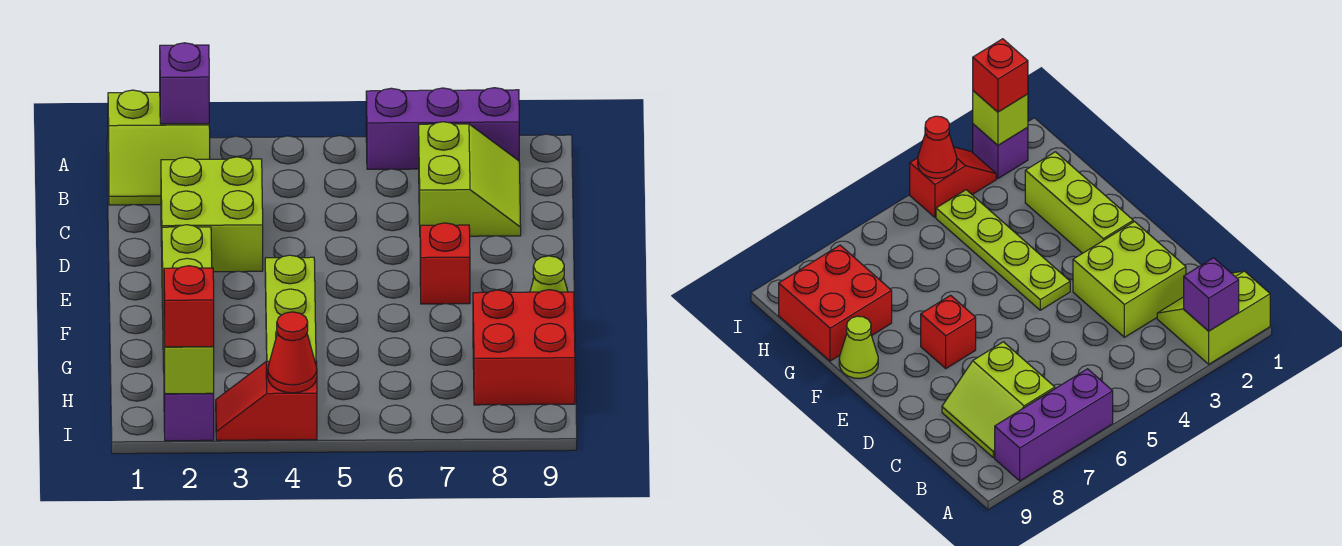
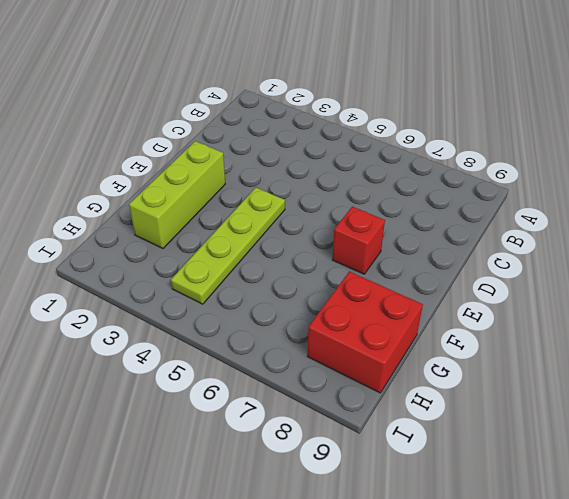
none -> lime slope A1:B2 level 1 top A
none -> purple brick A6:A8 level 1
none -> lime slope B7:C8 level 1 top 7

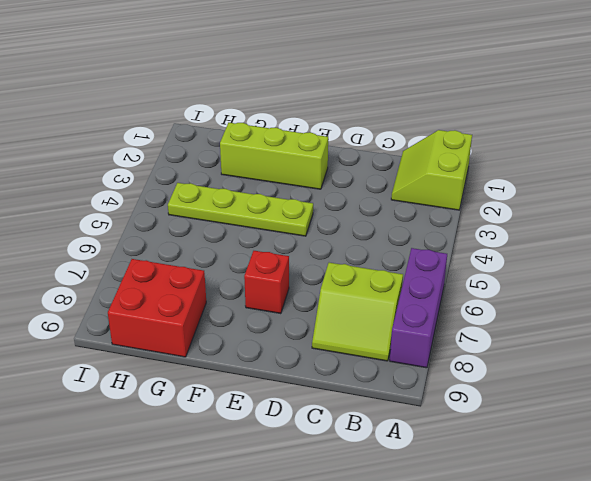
none -> lime brick C2:D3 level 1
none -> lime cone F9 level 1
none -> purple brick I2 level 1

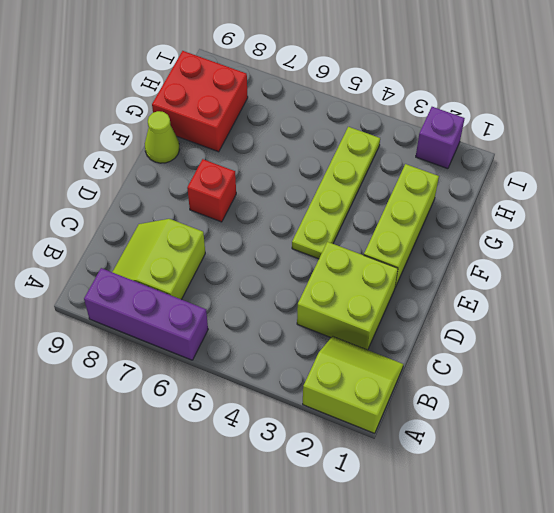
none -> red slope I3:I4 level 1 top 4
none -> purple brick A2 level 2
none -> lime brick I2 level 2

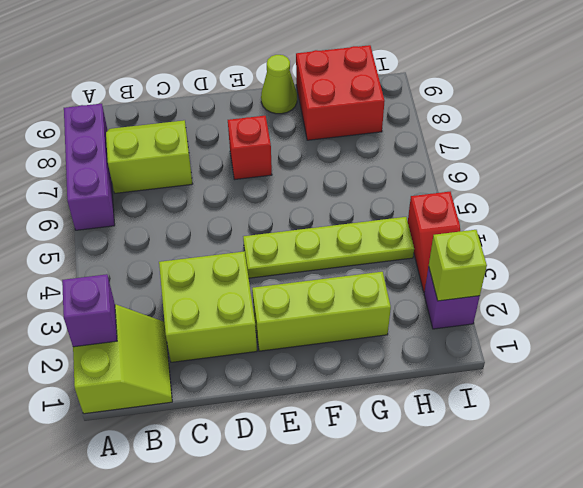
none -> red cone I4 level 2
none -> red brick I2 level 3

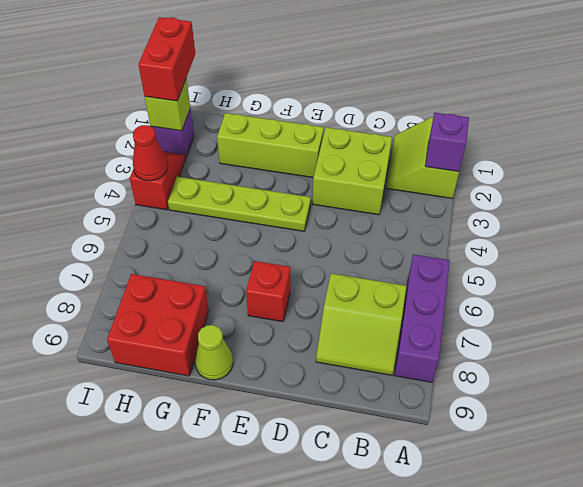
red brick I1:I2 level 3 -> red brick I2 level 3

